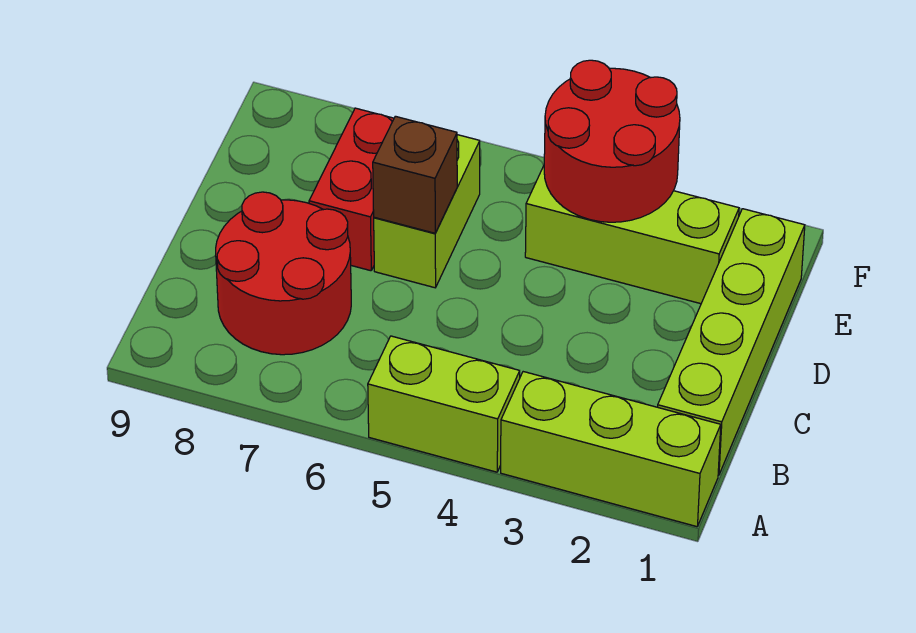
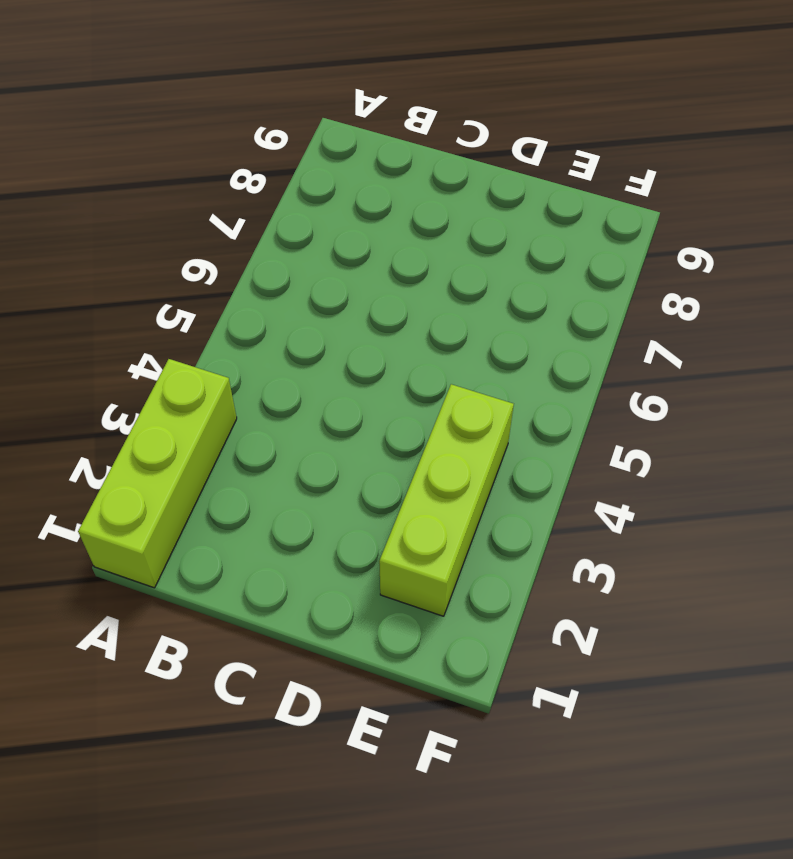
none -> lime brick A4:A5 level 1
none -> lime brick B1:E1 level 1

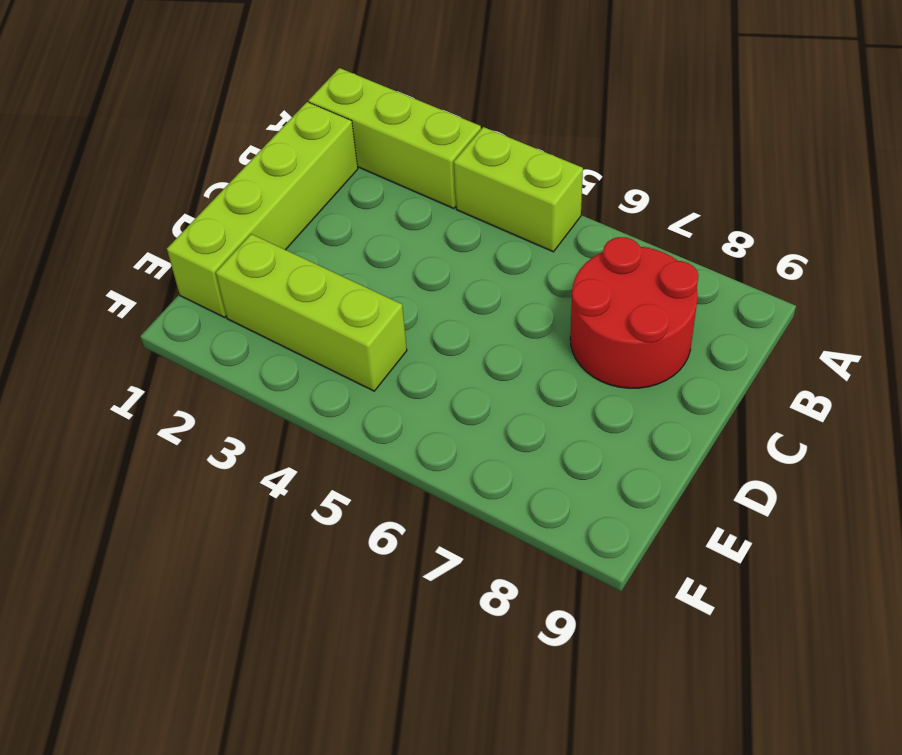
none -> lime brick D6:E6 level 1
none -> red brick D7:E7 level 1

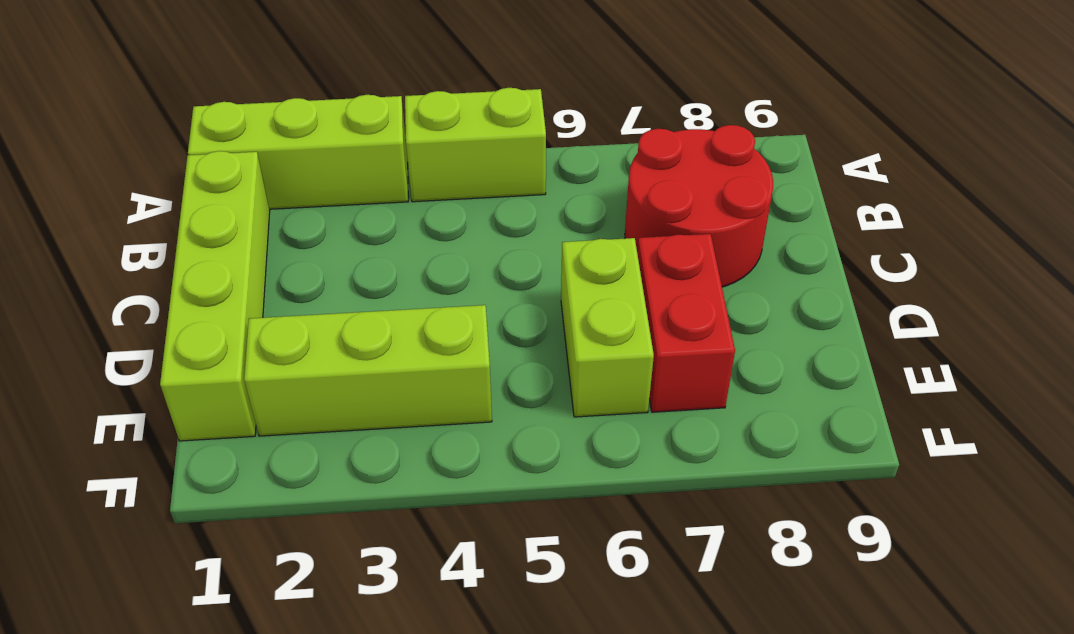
none -> brown brick D6 level 2
none -> red round brick E3:F4 level 2

